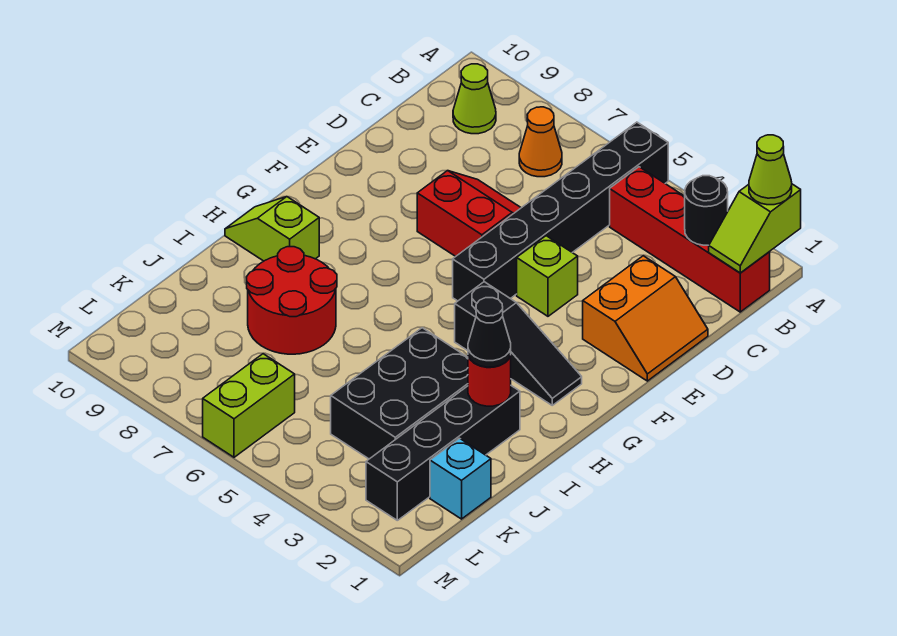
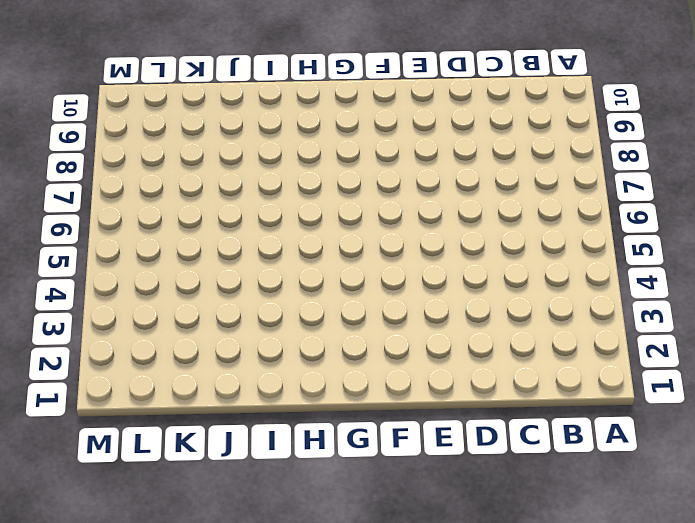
none -> black brick A5:F5 level 1
none -> red brick B1:B4 level 1
none -> orange cone B7 level 1

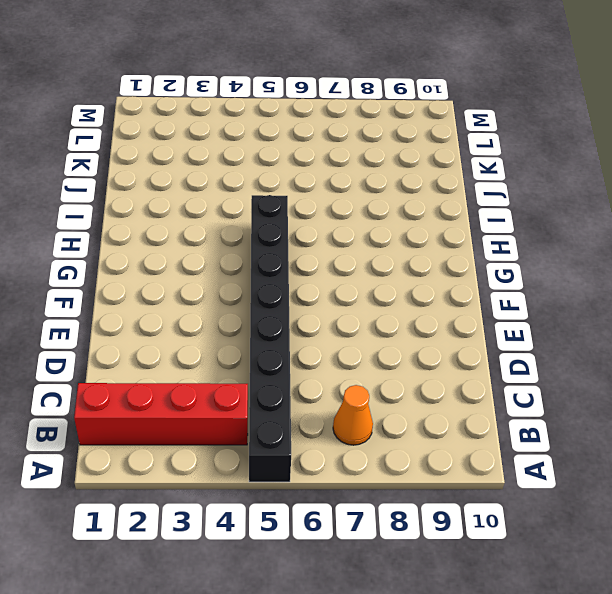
black brick A5:H5 level 1 -> black brick A5:F5 level 1
none -> lime cone B9 level 1
none -> orange slope D1:E2 level 1 top 2
none -> red slope D6:E7 level 1 top E

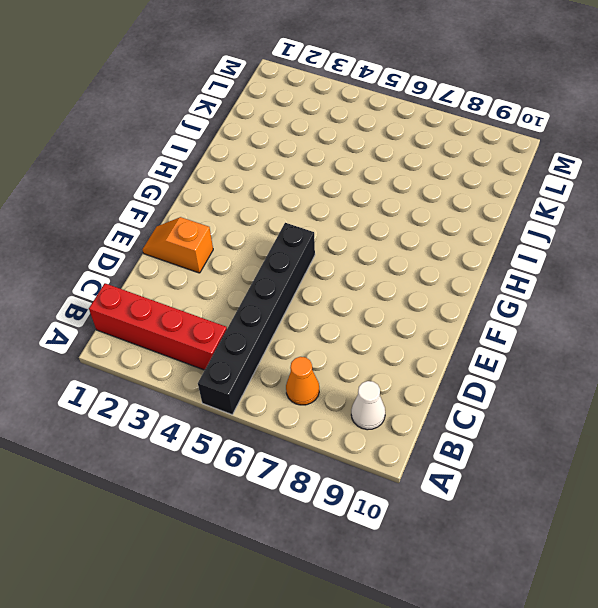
white cone B9 level 1 -> lime cone B9 level 1
orange slope E1:E2 level 1 top 2 -> orange slope D1:E2 level 1 top 2
none -> red slope D6:E7 level 1 top E
none -> lime brick E4 level 1
none -> black slope G2:G4 level 1 top 4

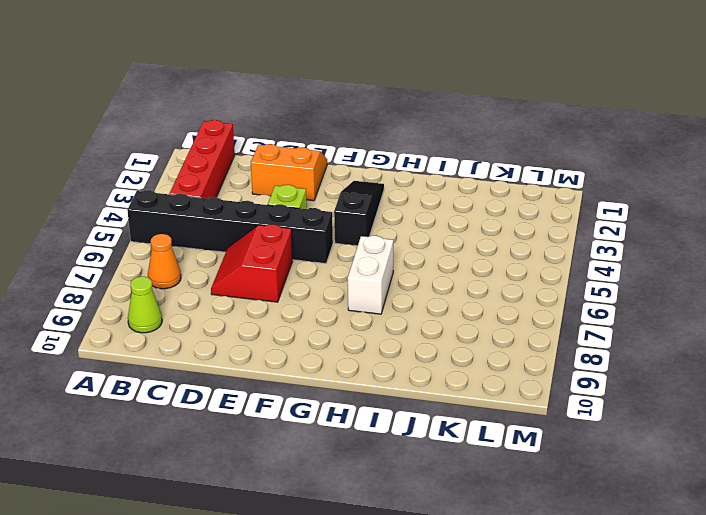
white brick H6:H7 level 1 -> none
none -> lime slope H9:H10 level 1 top 9
none -> black brick I2:L2 level 1
none -> black brick I3:K4 level 1

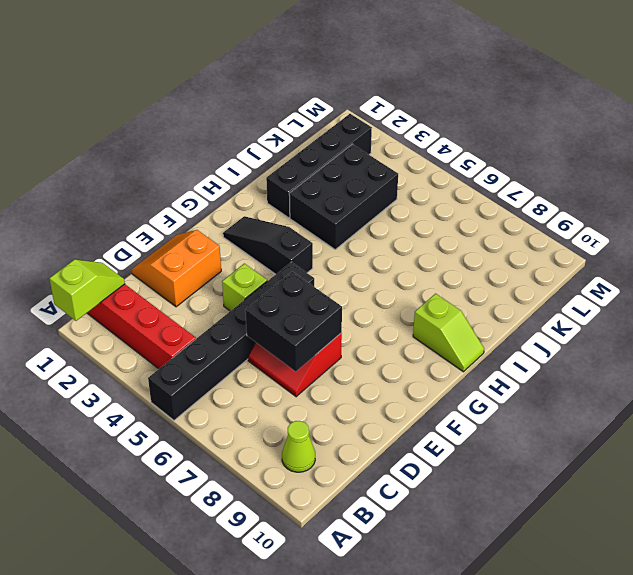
black brick D6:E7 level 2 -> none
none -> orange cone B7 level 1
none -> red round brick I7:J8 level 1
none -> cyan brick K1 level 1

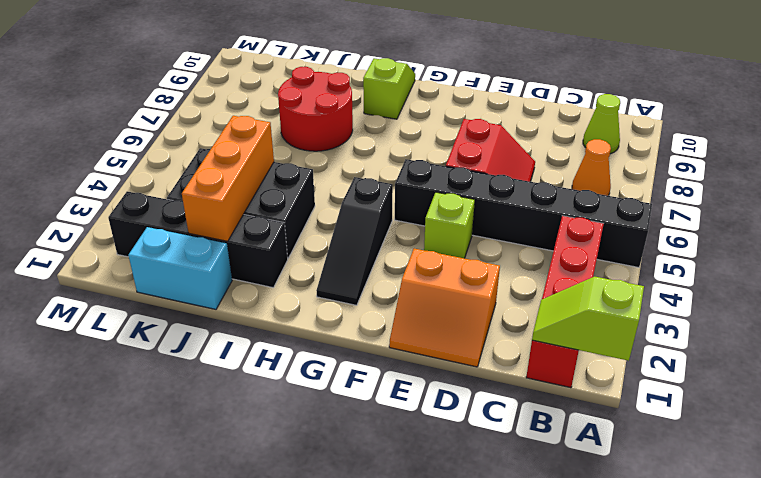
cyan brick J1:K1 level 1 -> cyan brick K1 level 1
orange brick J2:J4 level 2 -> none
none -> lime brick L6:M6 level 1
none -> black round brick B2 level 2
none -> red round brick I2 level 2

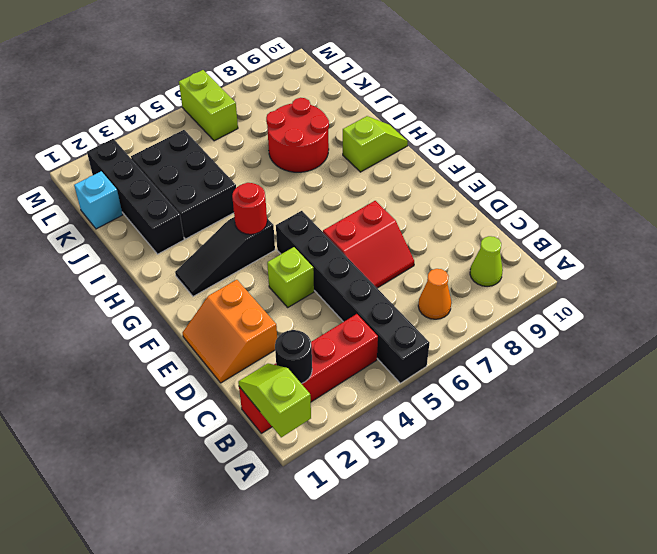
red round brick G4 level 2 -> red round brick I2 level 2
none -> lime cone A1 level 3
none -> black cone I2 level 3

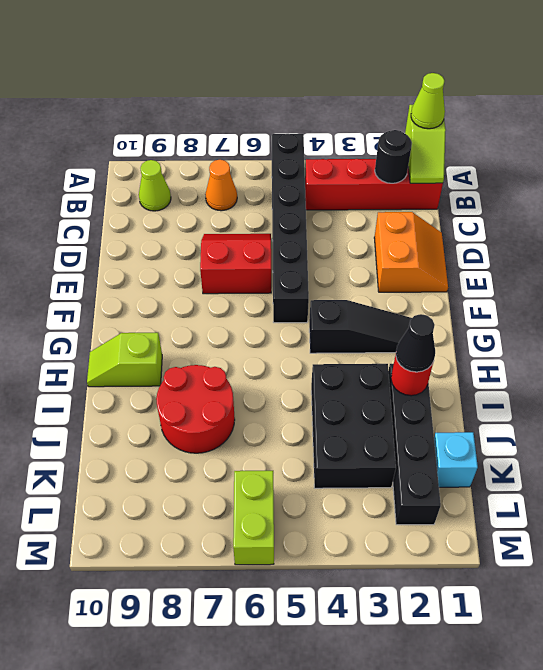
none -> lime brick E4 level 1

